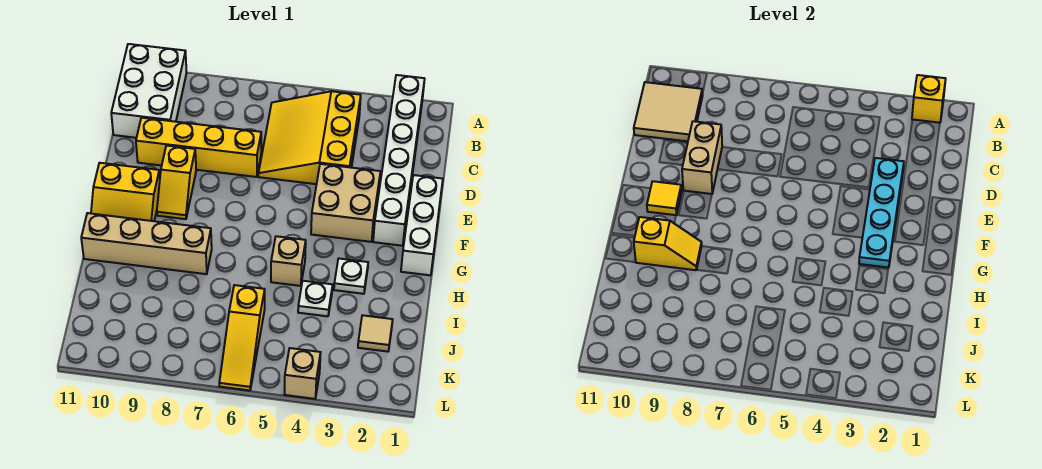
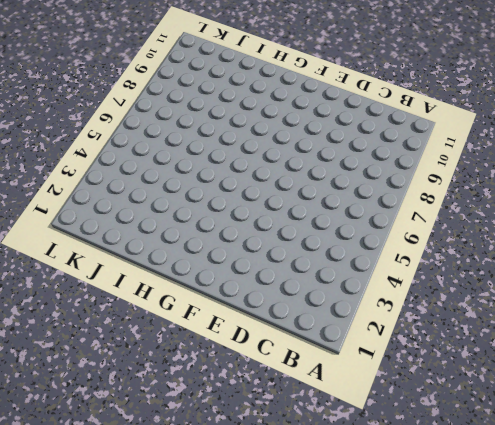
none -> white brick A2:F2 level 1
none -> white brick A10:C11 level 1
none -> yellow slope B4:D6 level 1 top 4

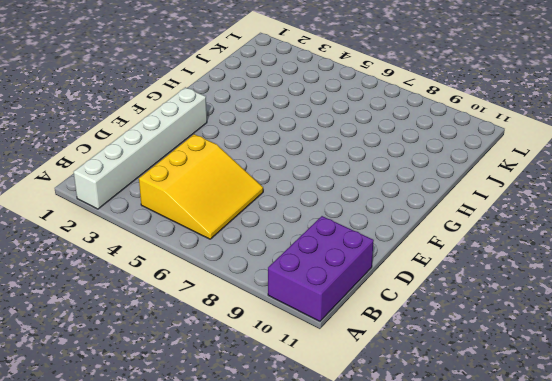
purple brick A10:C11 level 1 -> white brick A10:C11 level 1
none -> yellow brick D7:D10 level 1
none -> white brick E1:G1 level 1
none -> tan brick E3:F4 level 1

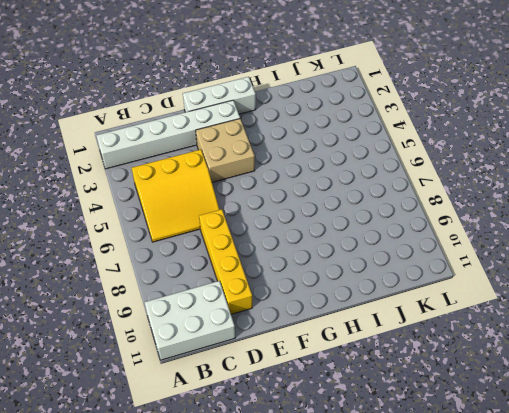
none -> yellow slope E9:F9 level 1 top E
none -> yellow slope F10:G11 level 1 top F
none -> white plate H3 level 1

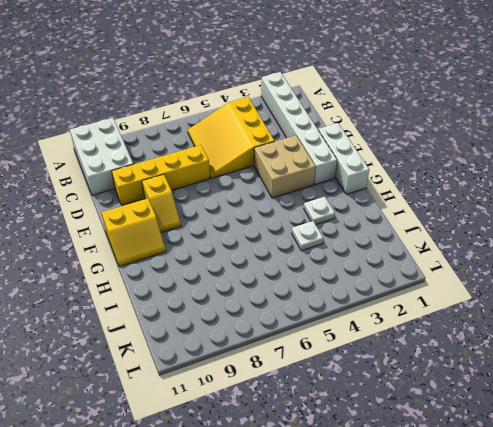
none -> tan brick H5 level 1
none -> tan brick H8:H11 level 1
none -> tan tile J2 level 1

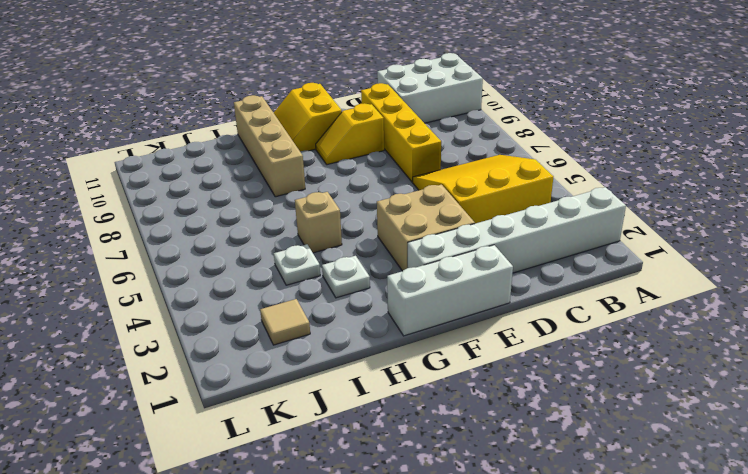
none -> yellow slope J6:L6 level 1 top J
none -> tan brick L4 level 1
none -> yellow brick A2 level 2

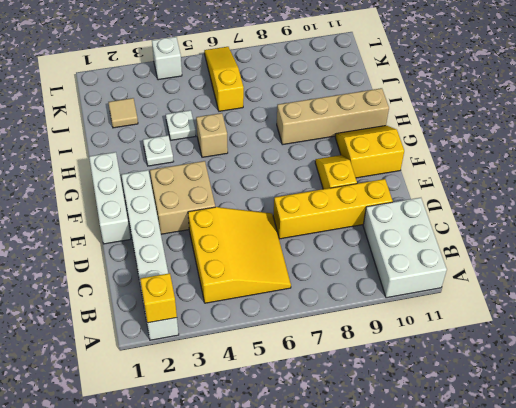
white brick L4 level 1 -> tan brick L4 level 1
none -> tan tile B10:C11 level 2
none -> cyan plate D3:G3 level 2
none -> tan brick D9:E9 level 2

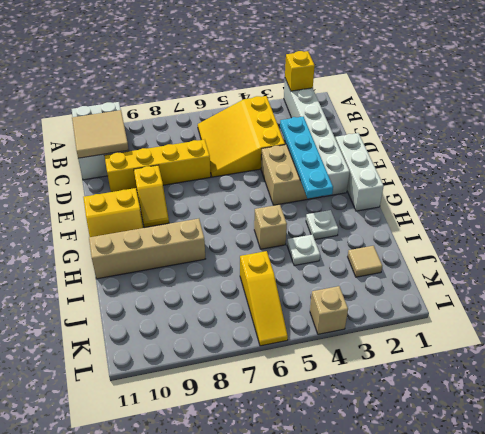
none -> tan brick D9:E9 level 2
none -> yellow tile F10 level 2
none -> yellow slope H9:H10 level 2 top 10

